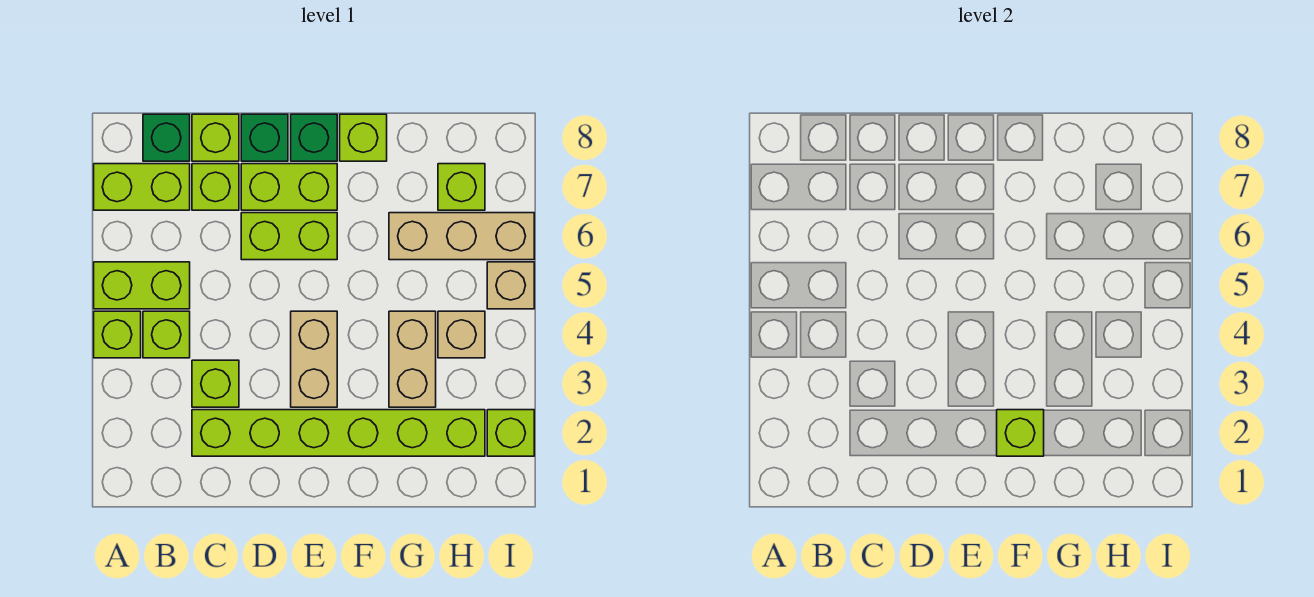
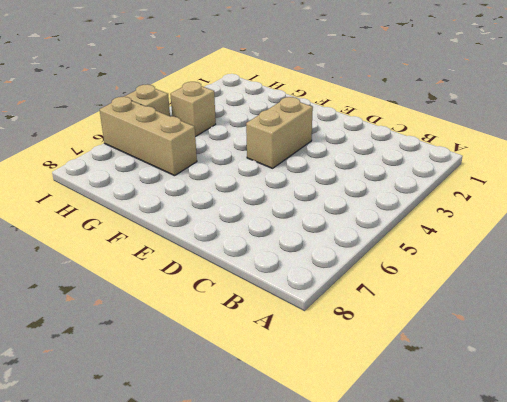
none -> lime brick A4 level 1
none -> lime brick A5:B5 level 1
none -> lime brick A7:B7 level 1

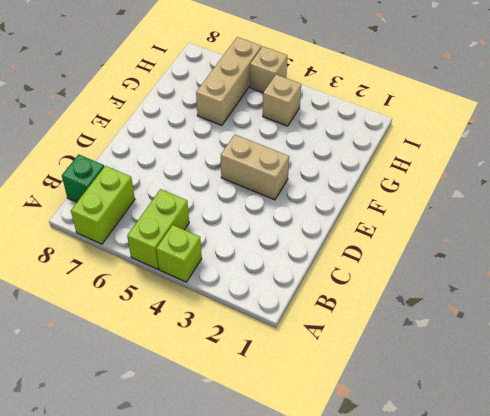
none -> lime brick B4 level 1
none -> lime brick C2:H2 level 1
none -> lime brick C3 level 1

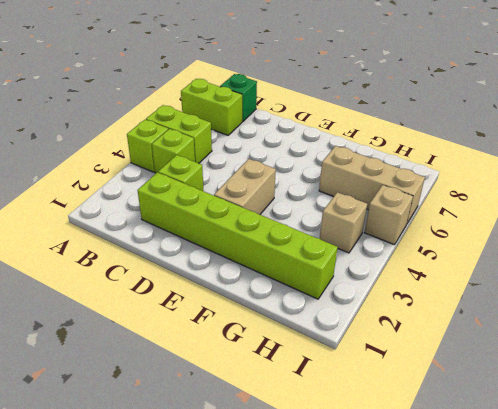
none -> lime brick C7 level 1
none -> lime brick C8 level 1
none -> lime brick D6:E6 level 1

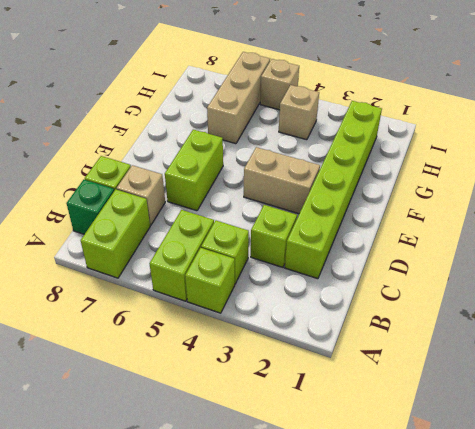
tan brick C7 level 1 -> lime brick C7 level 1
none -> lime brick D7:E7 level 1
none -> green brick D8 level 1
none -> green brick E8 level 1

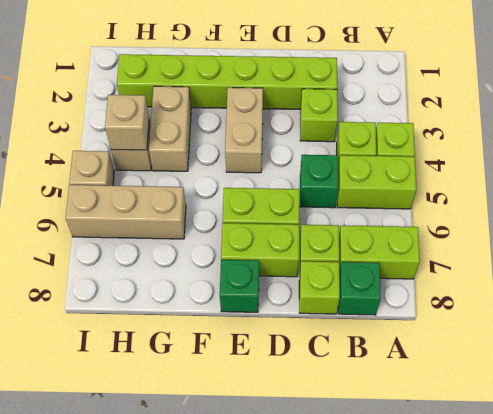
green brick C5 level 1 -> green brick D8 level 1
tan brick H4 level 2 -> none
none -> lime brick F8 level 1
none -> lime brick H7 level 1
none -> lime brick I2 level 1

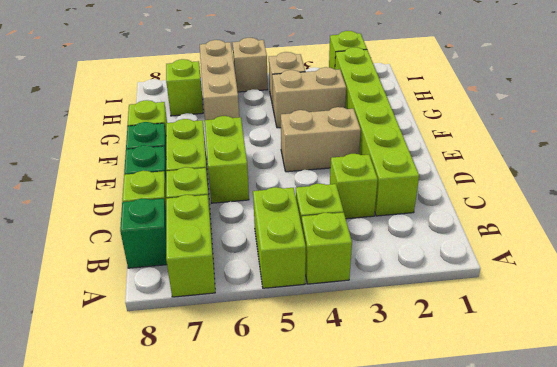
none -> lime brick F2 level 2

